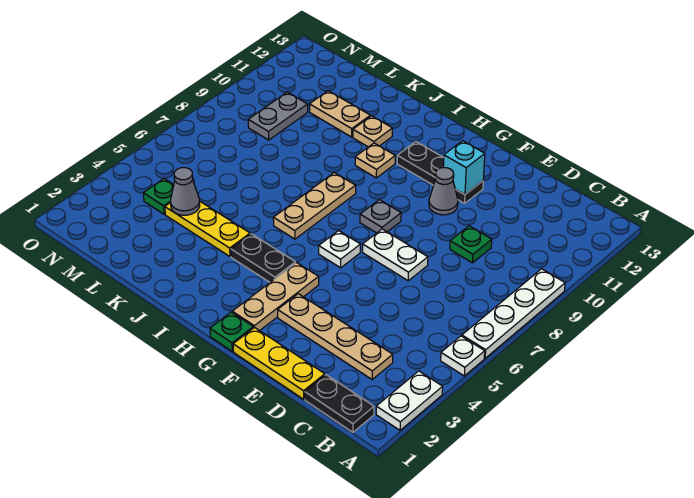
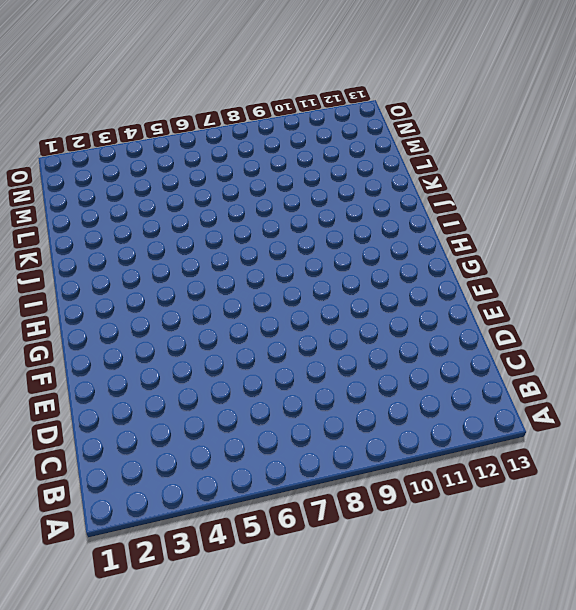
none -> white plate A2:A3 level 1
none -> white plate A5 level 1
none -> white plate A6:A9 level 1

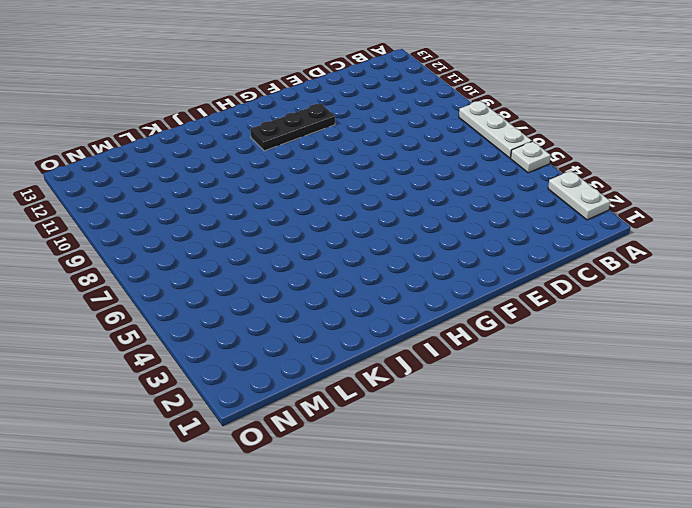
white plate A6:A8 level 1 -> white plate A6:A9 level 1
none -> black plate B1:C1 level 1
none -> tan plate C3:F3 level 1
none -> yellow plate D1:F1 level 1

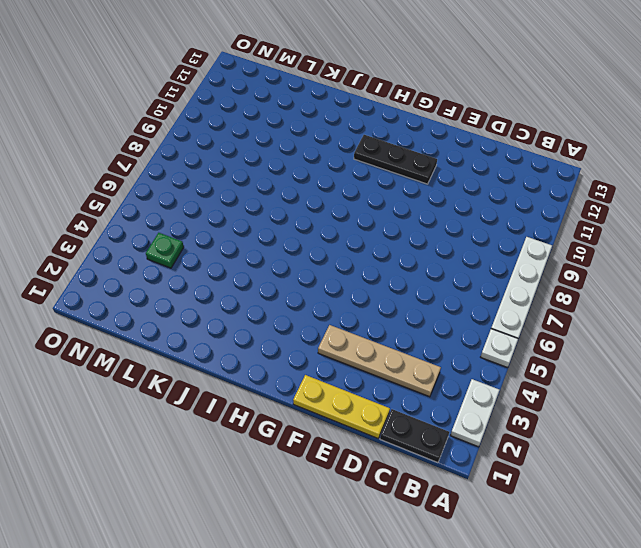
none -> green plate D9 level 1
none -> white plate E7:F7 level 1
none -> grey cone F10 level 1

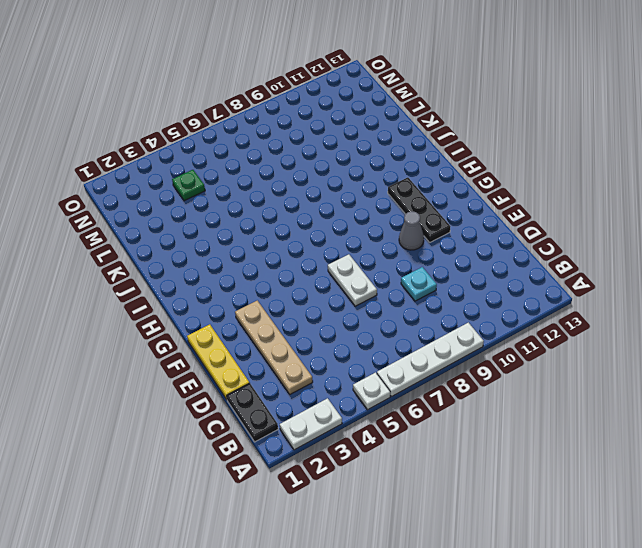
cyan plate D9 level 1 -> green plate D9 level 1
none -> green plate G1 level 1
none -> tan plate G2:G4 level 1
none -> white plate G6 level 1

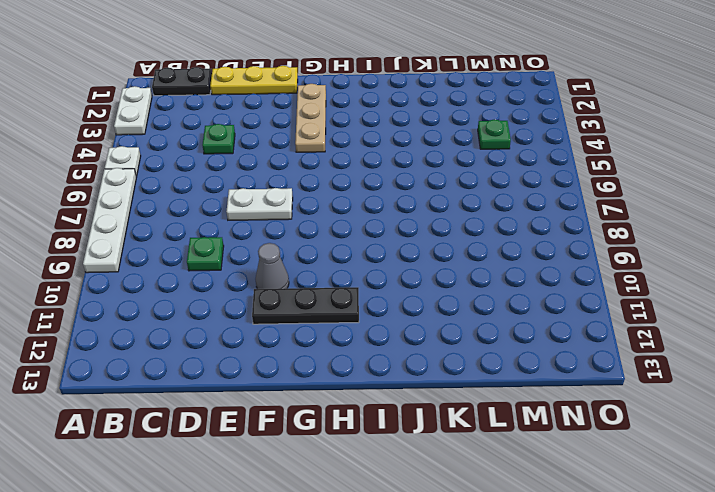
green plate D4 level 1 -> green plate G1 level 1
none -> tan plate C3:F3 level 1
none -> white plate G6 level 1
none -> grey plate G8 level 1

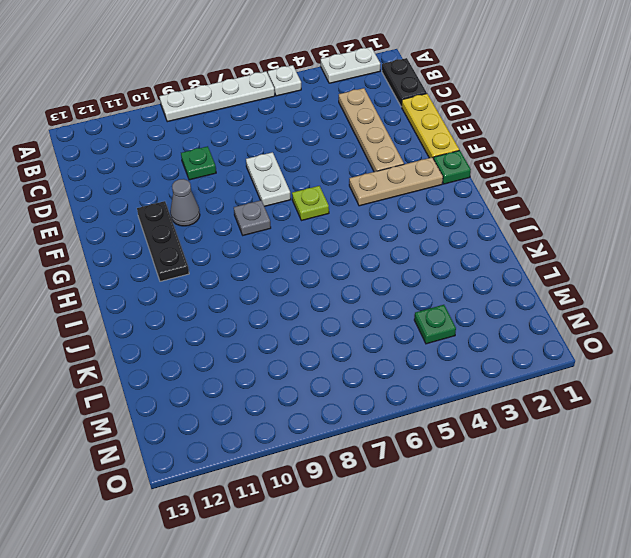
lime plate G6 level 1 -> white plate G6 level 1
none -> black plate H4:I4 level 1
none -> tan plate I6:I8 level 1
none -> tan plate I10 level 1

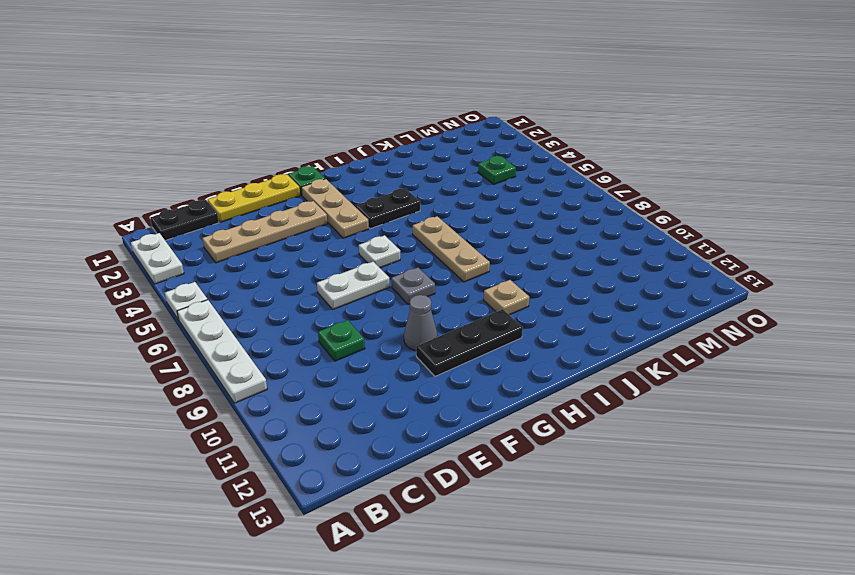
none -> yellow plate J4:L4 level 1
none -> tan plate J11 level 1
none -> tan plate K11:L11 level 1

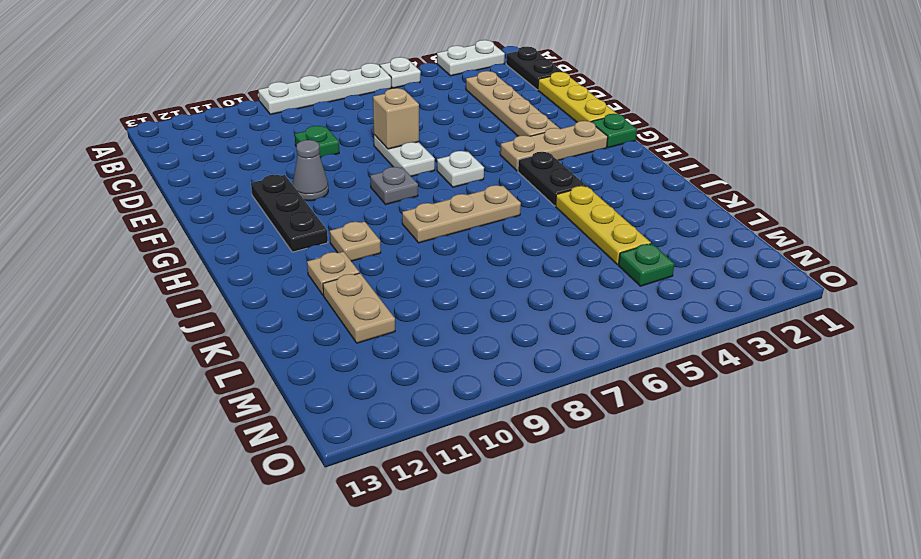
tan brick E7 level 2 -> none
none -> grey plate M9:M10 level 1
none -> cyan brick F11 level 2
none -> grey cone L4 level 2

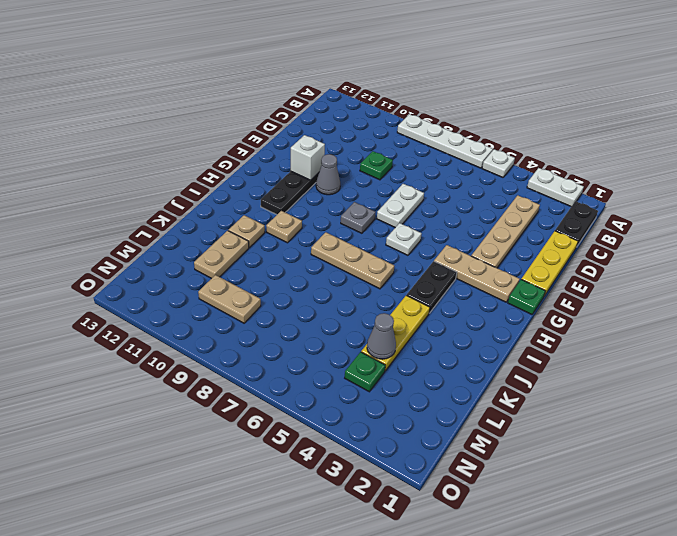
white brick F11 level 2 -> cyan brick F11 level 2
tan plate M9:M10 level 1 -> grey plate M9:M10 level 1

